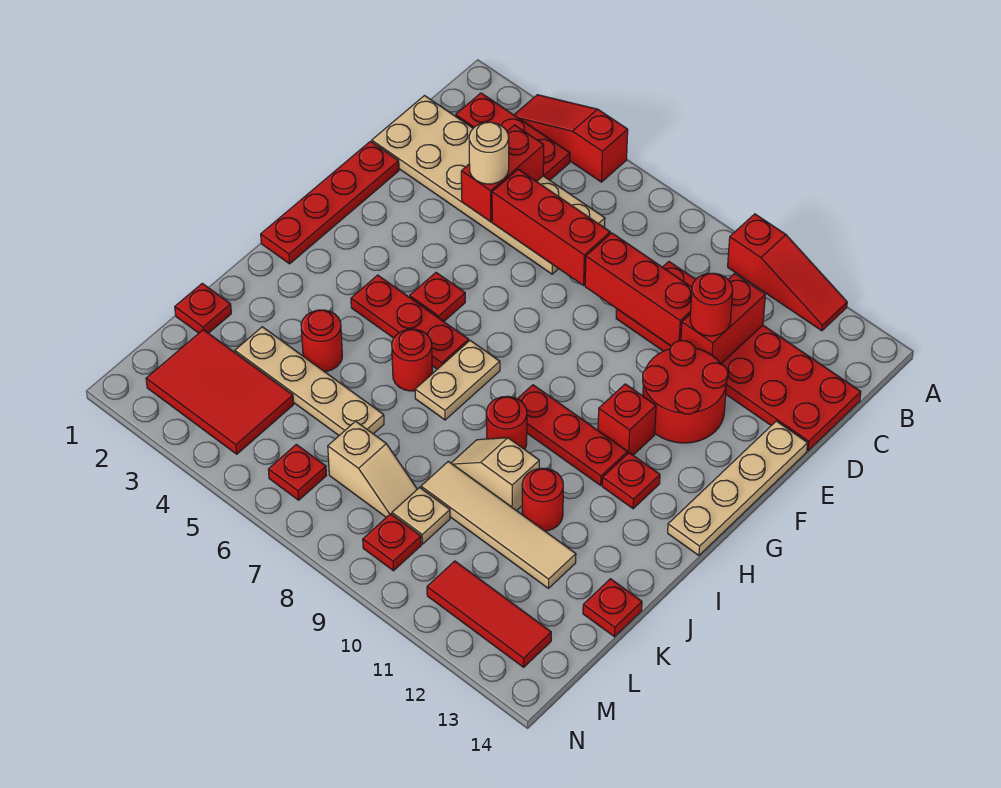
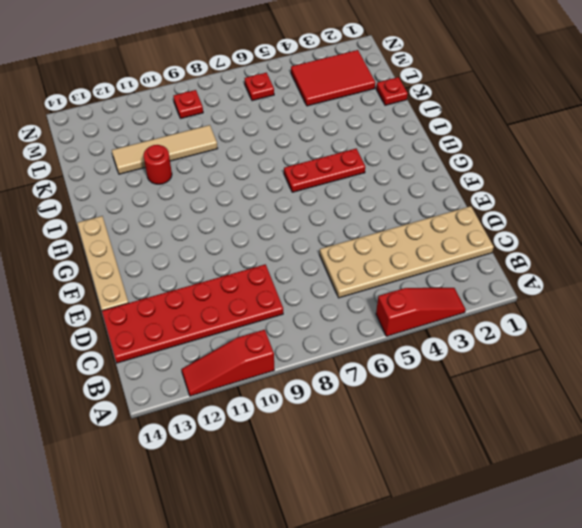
none -> red plate B2:B4 level 1
none -> red plate E1:H1 level 1
none -> red round brick E11:F12 level 1
none -> red plate G5 level 1

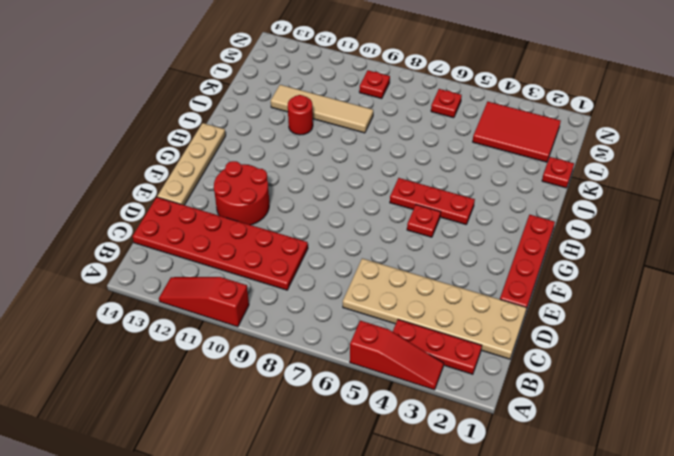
none -> red brick G11 level 1
none -> tan plate H7:I7 level 1
none -> red plate H9:H11 level 1
none -> red plate H12 level 1

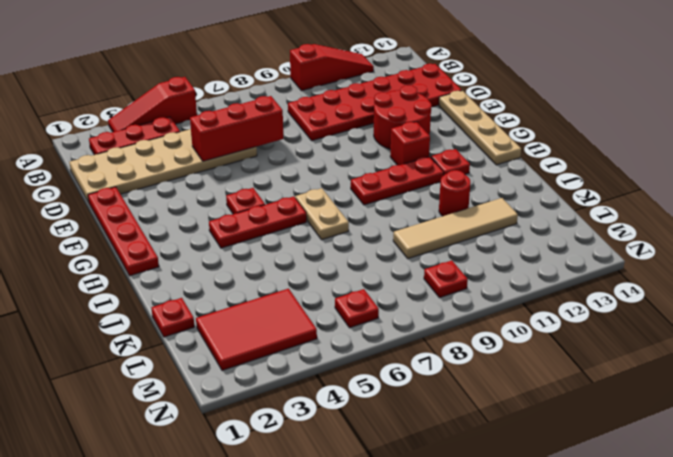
none -> red round brick I6 level 1
none -> red round brick I9 level 1
none -> red round brick J4 level 1
none -> tan slope J9:J10 level 1 top 10

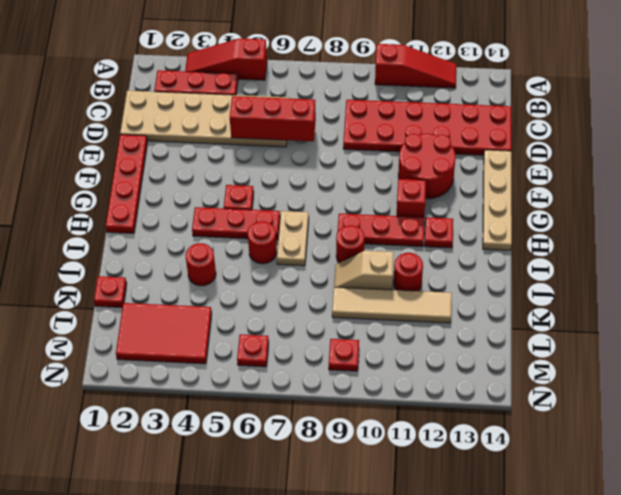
none -> tan plate K3:K6 level 1
none -> red plate K14 level 1
none -> tan slope L7:L8 level 1 top 7
none -> tan plate L9 level 1

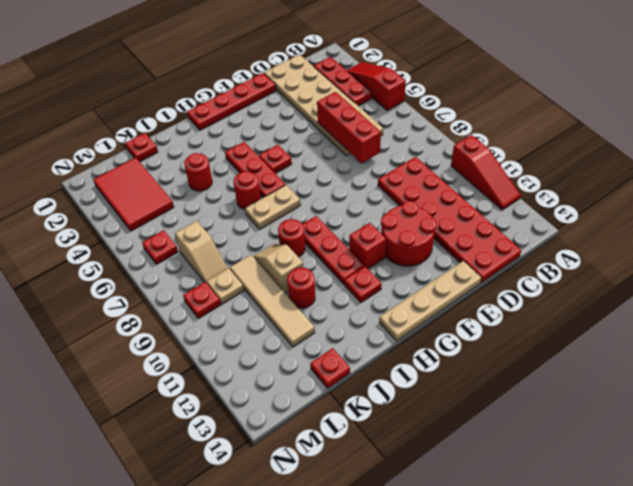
none -> tan plate K3:K6 level 1
none -> red tile M11:M13 level 1
none -> red brick C4:D4 level 2
none -> red brick C11:D11 level 2

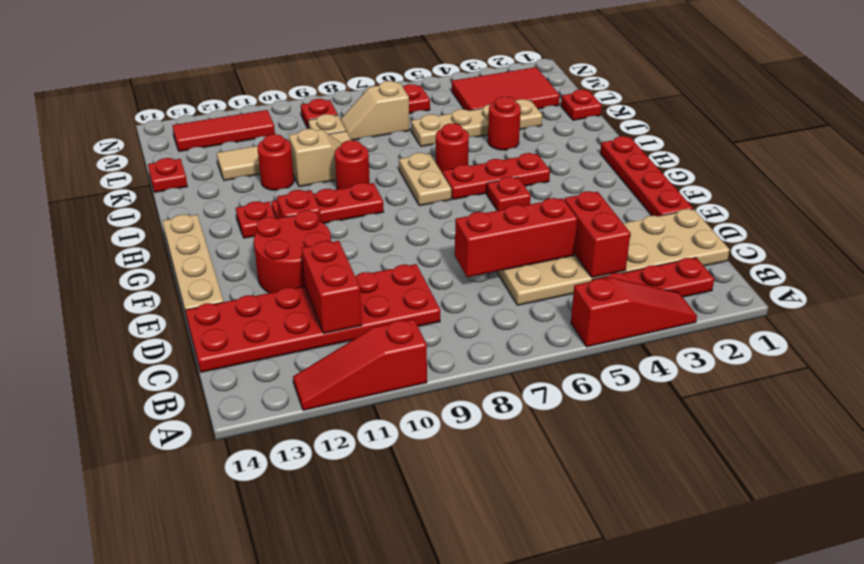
none -> red brick D8:D10 level 2
none -> tan round brick D4 level 3
none -> red round brick D11 level 3

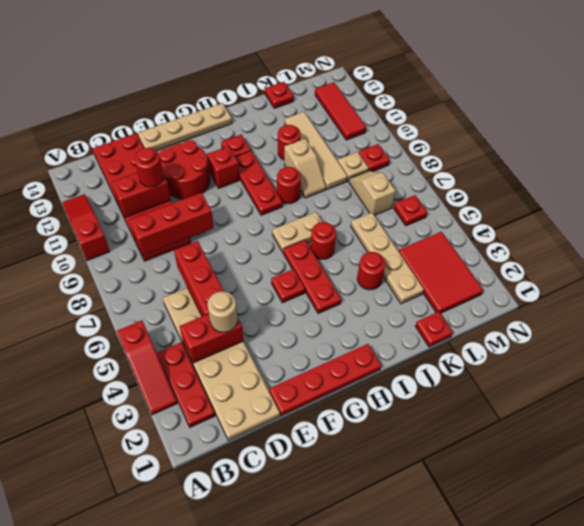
red brick C9:E9 level 2 -> red brick D8:D10 level 2

